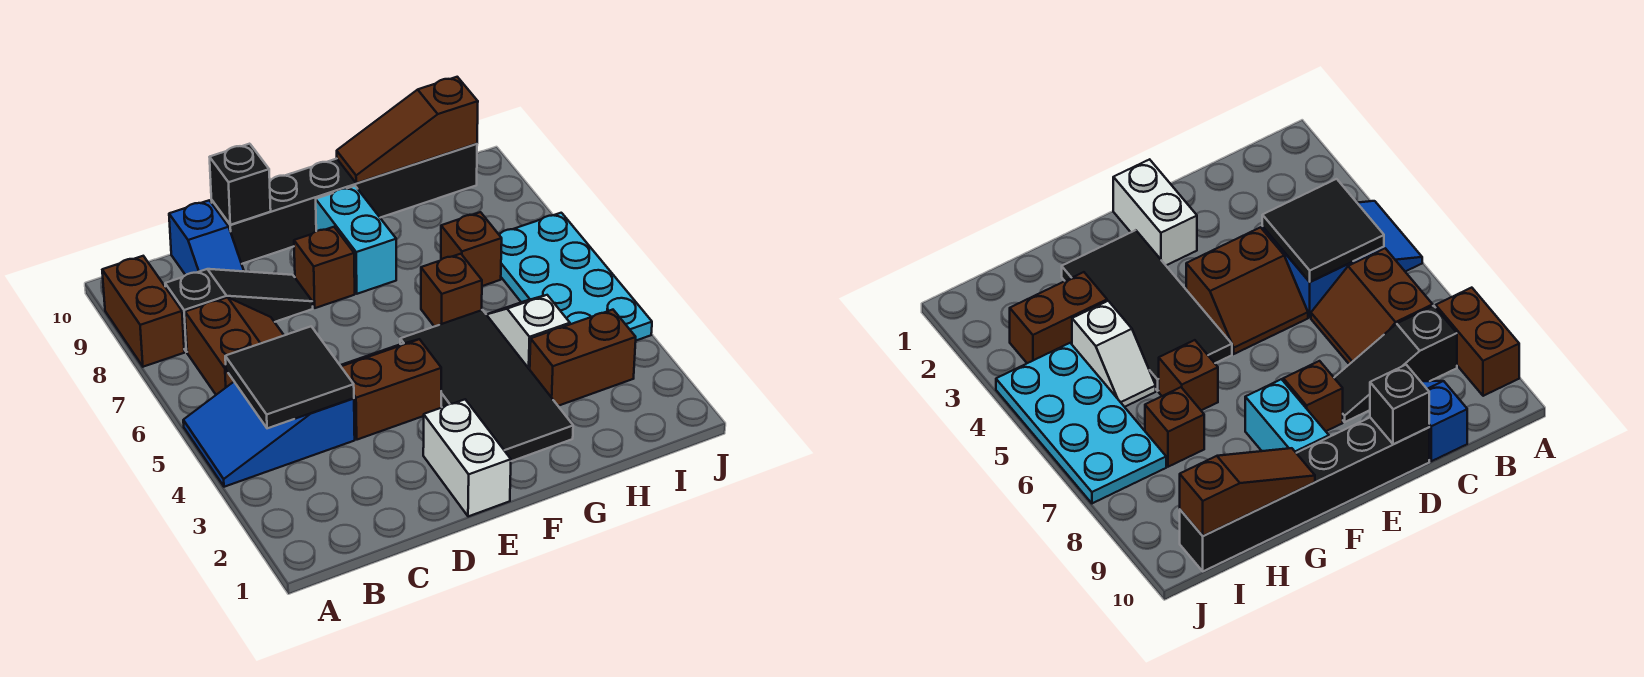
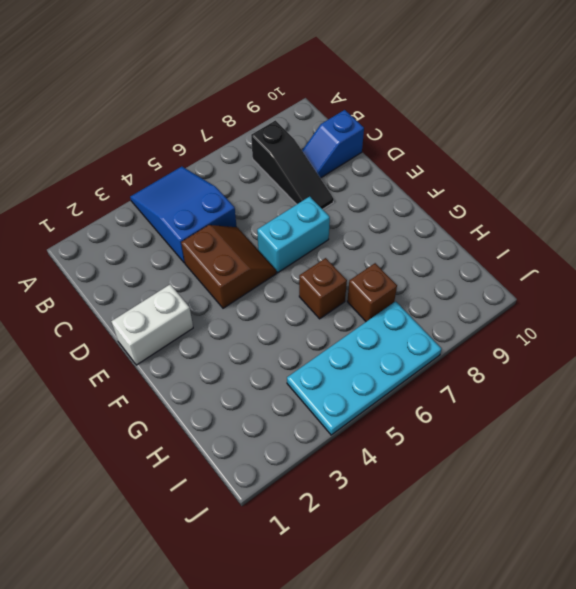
cyan brick E6:E7 level 1 -> cyan brick F8:F9 level 1
none -> brown brick A8:A9 level 1
none -> brown slope B6:C7 level 1 top B
none -> black brick D10:I10 level 1

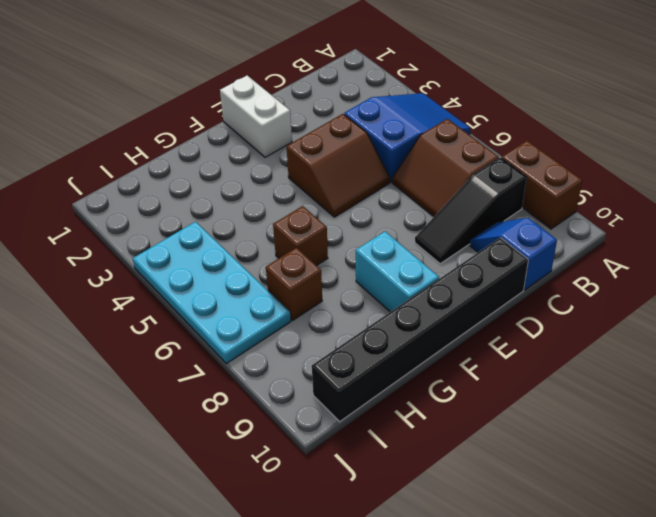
none -> brown brick E8 level 1
none -> black tile F2:G5 level 1
none -> brown brick H3:I3 level 1

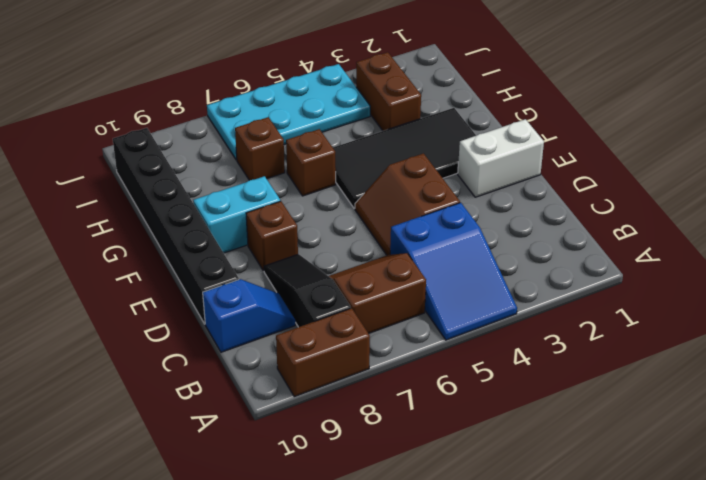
none -> white slope H4:H5 level 1 top 4
none -> black tile B4:C5 level 2
none -> black brick D10 level 2

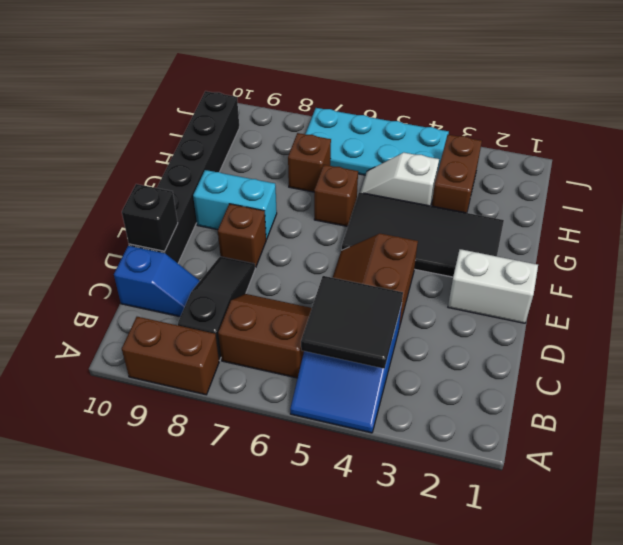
none -> brown slope G10:I10 level 2 top I

